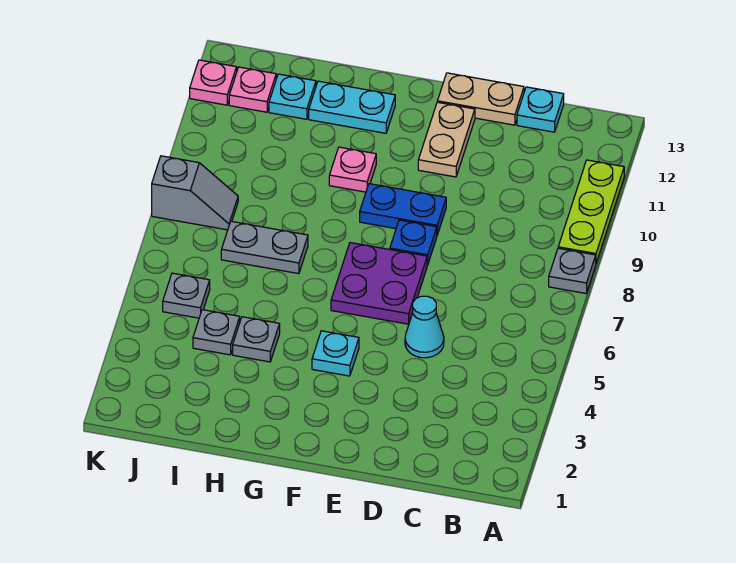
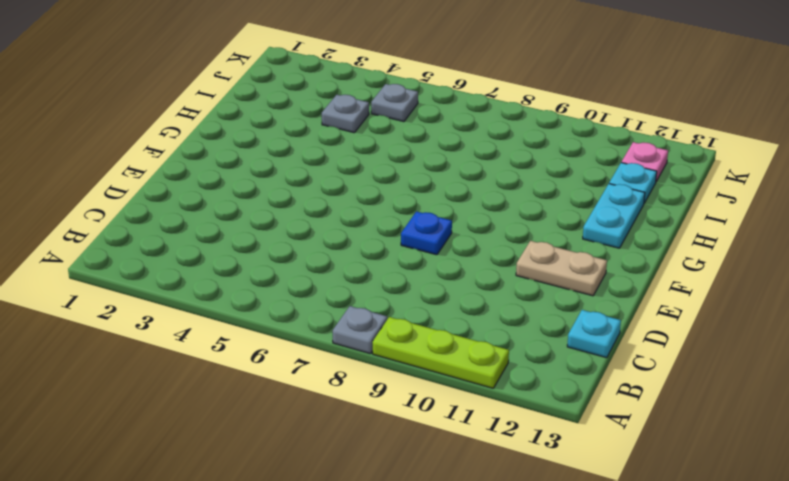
none -> cyan cone D5 level 1
none -> tan plate D13:E13 level 1
none -> purple plate E6:F7 level 1

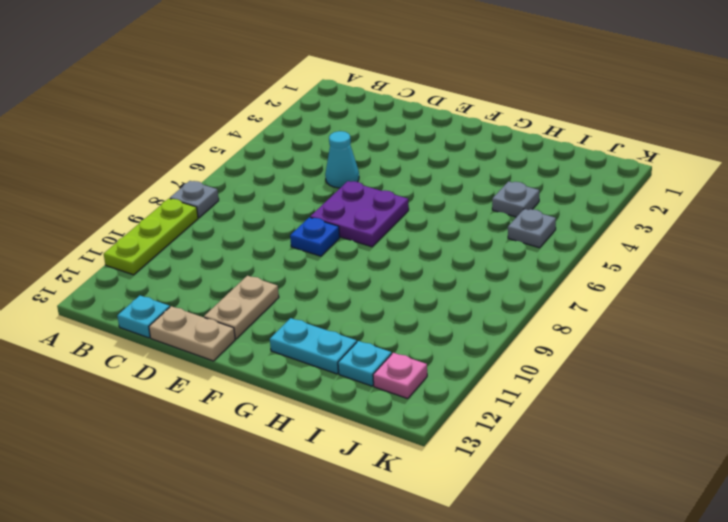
none -> blue plate E9:F9 level 1
none -> cyan plate F4 level 1
none -> pink plate G10 level 1

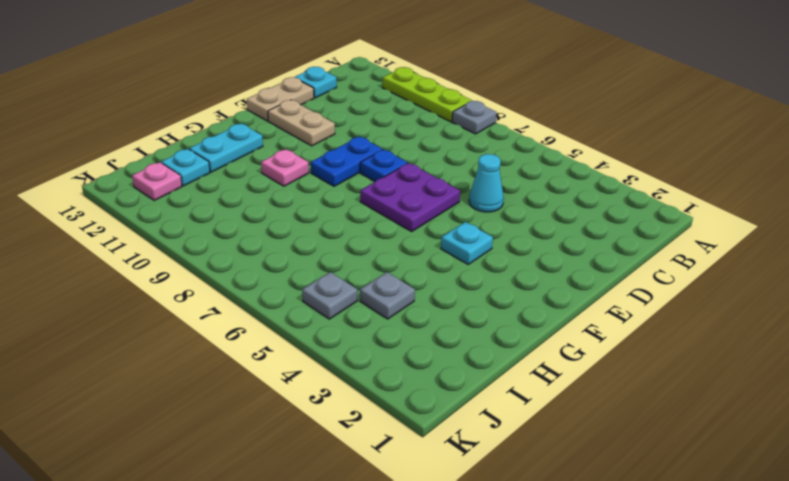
none -> grey plate H4 level 1
none -> grey plate H7:I7 level 1
none -> grey slope J8:K8 level 1 top K

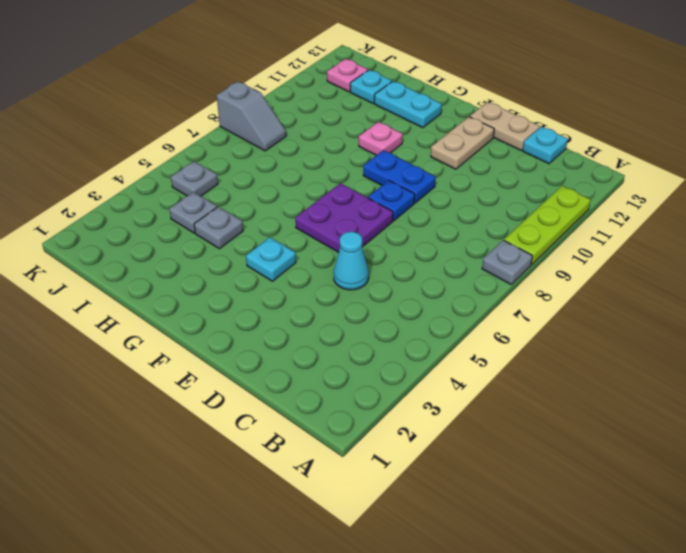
none -> grey plate H7:I7 level 1
none -> pink plate K12 level 1

